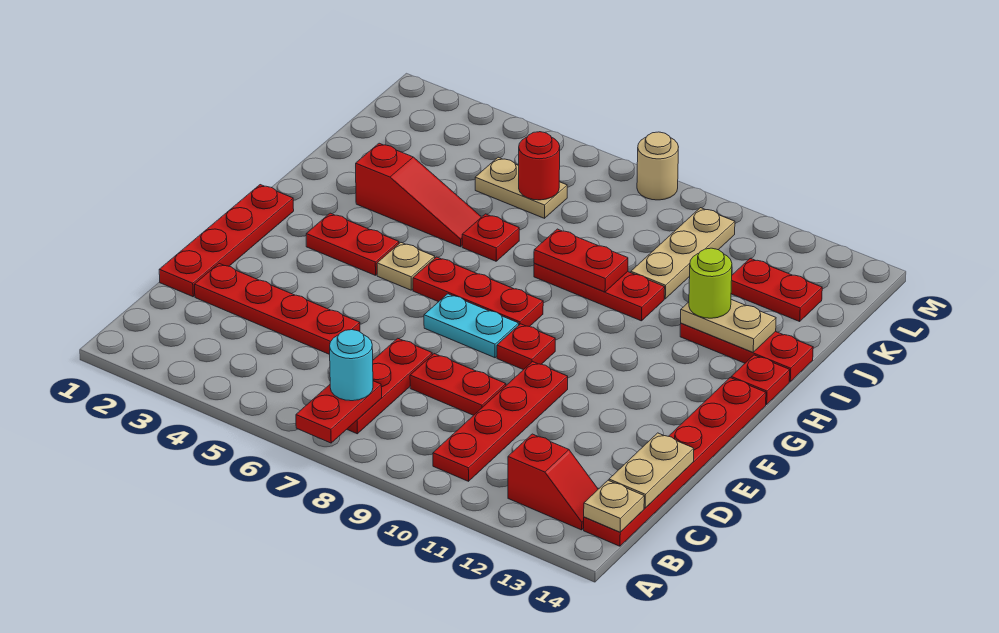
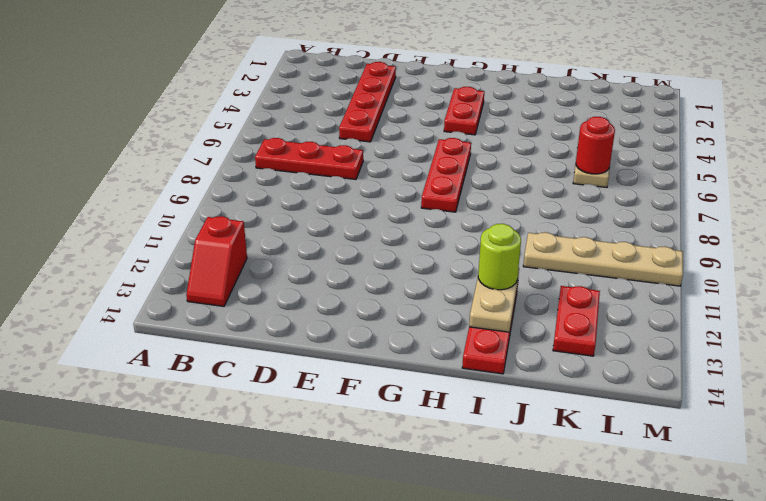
tan plate J10:M10 level 1 -> tan plate J10:L10 level 1
none -> red plate B10:E10 level 1
none -> red plate B14:G14 level 1
none -> red plate D1:G1 level 1

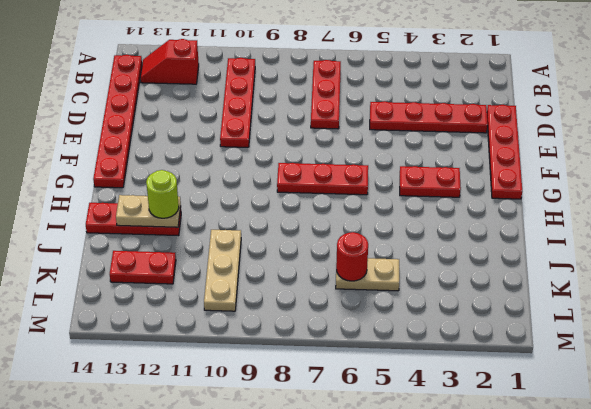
none -> red plate D8:D9 level 1
none -> cyan plate F7:F8 level 1
none -> red plate F9 level 1

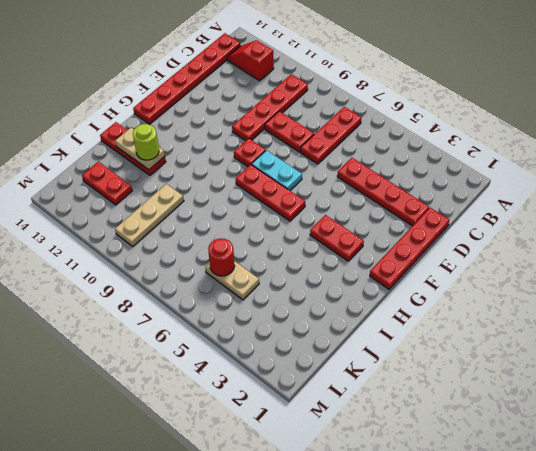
none -> tan plate G5 level 1
none -> red plate H14 level 1
none -> red slope I3:I5 level 1 top 3

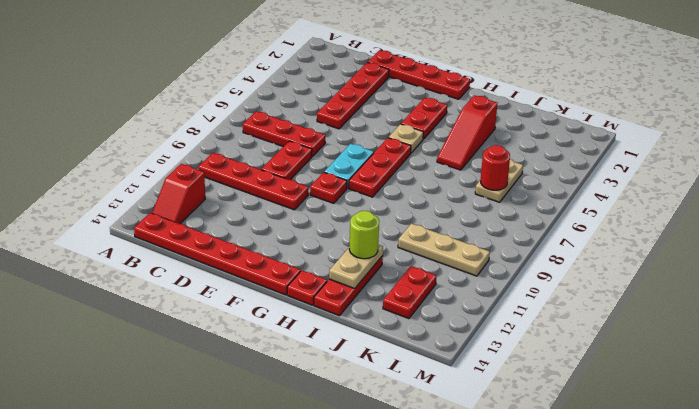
none -> red plate I6 level 1
none -> red plate I8:I10 level 1
none -> tan round brick M8 level 1

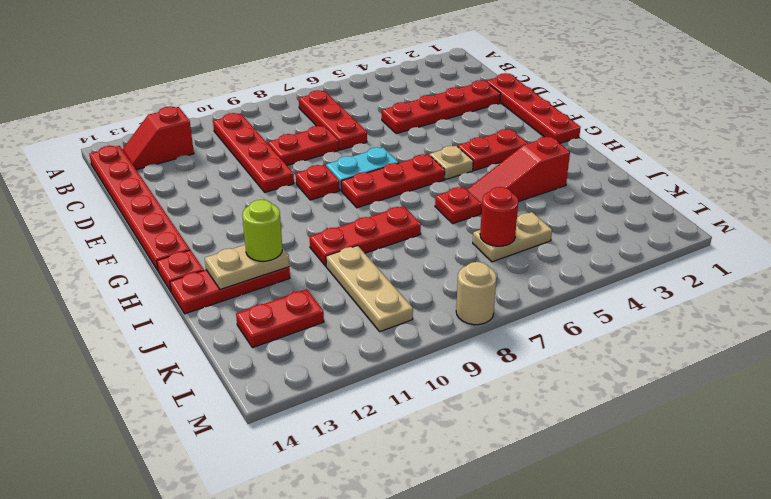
none -> red plate A7:B7 level 2
none -> tan plate B14 level 2
none -> tan plate C14:D14 level 2

